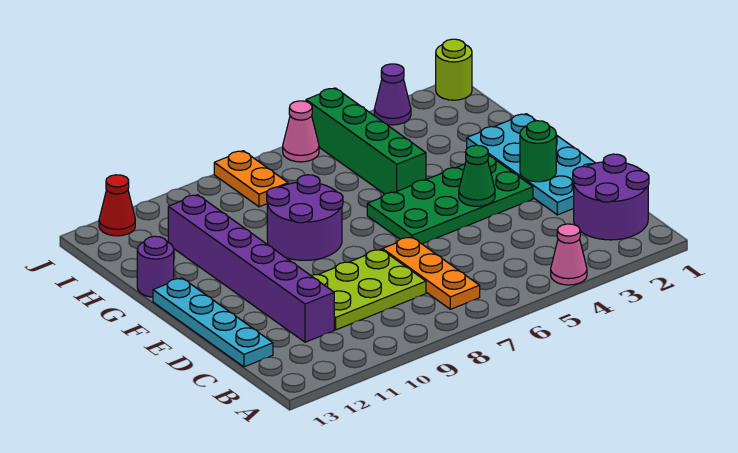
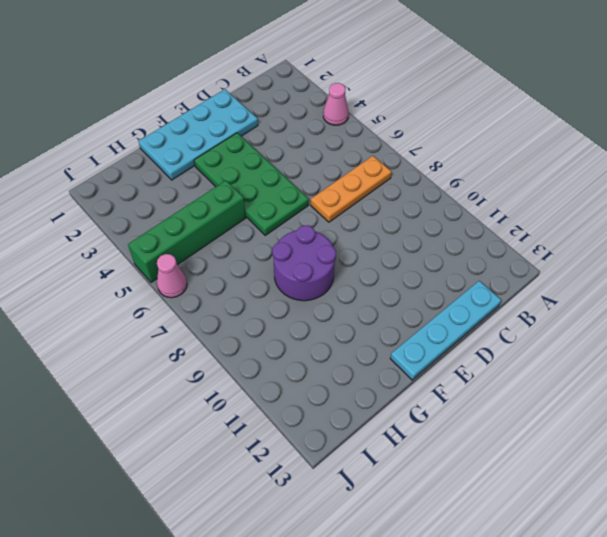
none -> purple round brick B1:C2 level 1
none -> lime plate C8:D10 level 1
none -> purple brick C11:H11 level 1

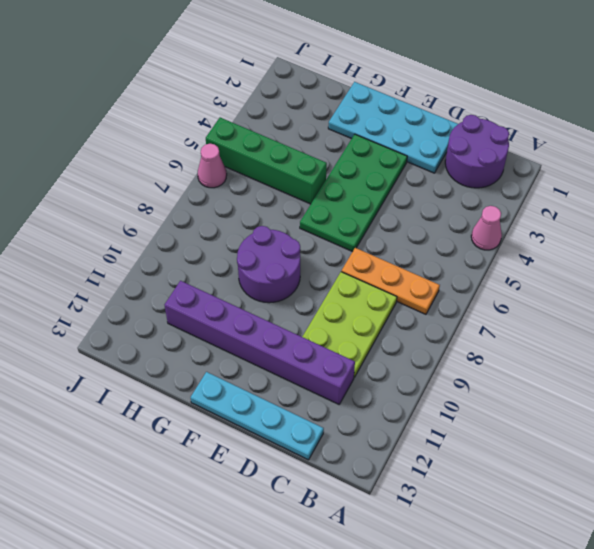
none -> purple round brick G13 level 1
none -> orange plate I8:J8 level 1
none -> lime round brick J1 level 1

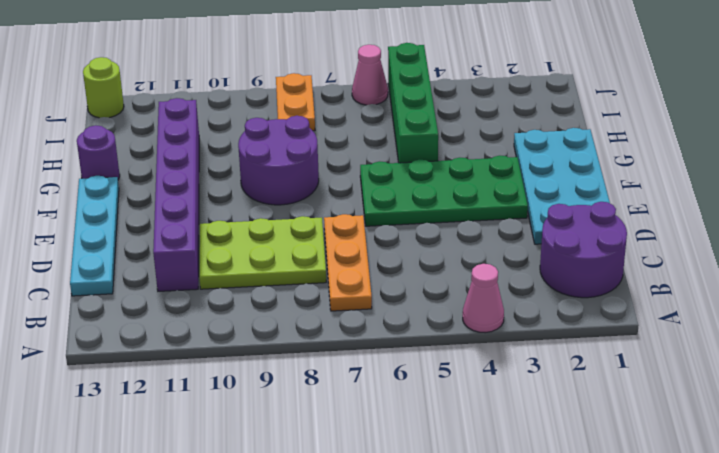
lime round brick J13 level 1 -> lime round brick J1 level 1
none -> purple cone J3 level 1
none -> red cone J12 level 1
none -> green round brick E2 level 2

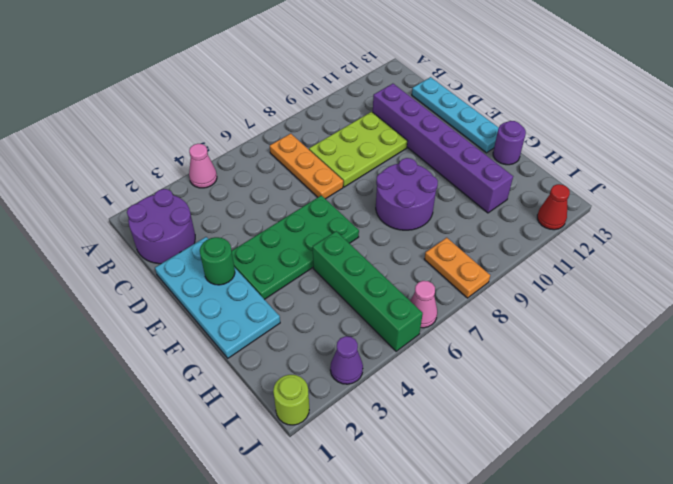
none -> green cone E4 level 2

